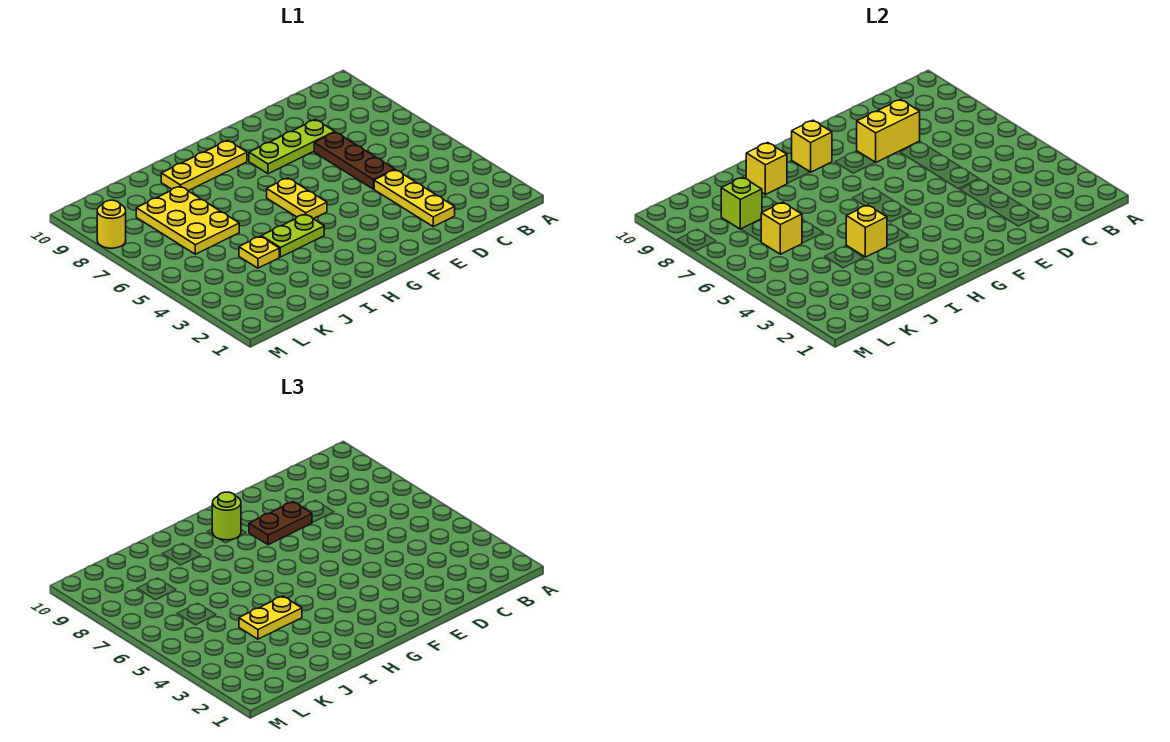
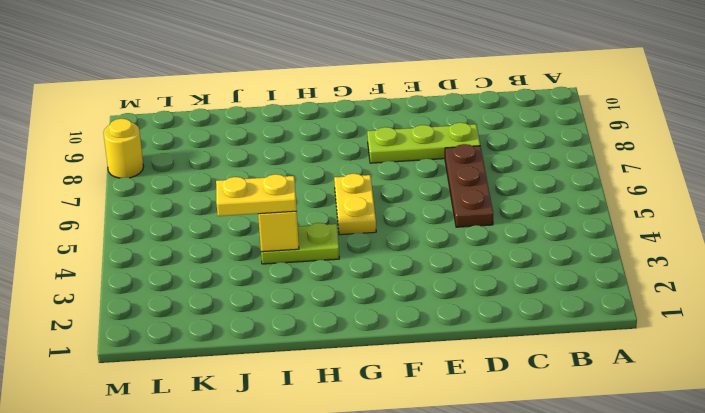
none -> yellow plate D2:D4 level 1
none -> yellow plate G9:I9 level 1
none -> yellow plate J4 level 1

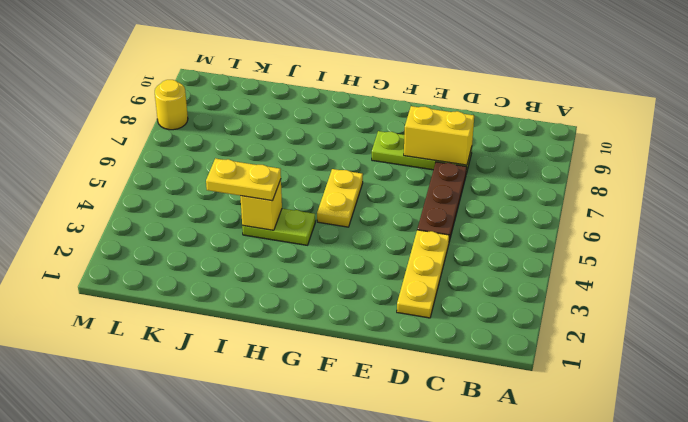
none -> yellow plate G9:I9 level 1
none -> yellow plate J4 level 1
none -> yellow plate J6:K8 level 1

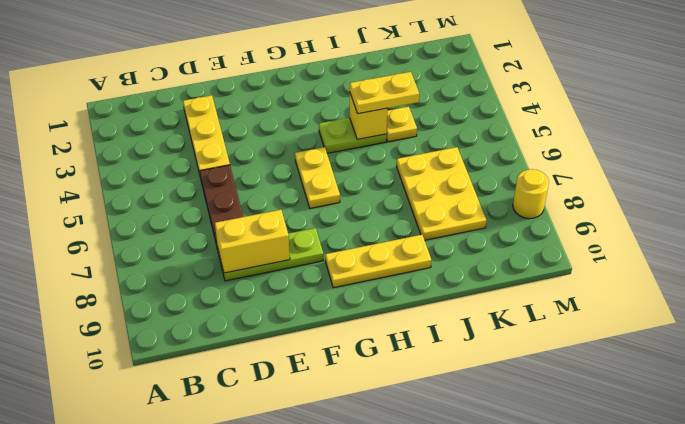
none -> yellow brick G9 level 2
none -> yellow brick I9 level 2
none -> yellow brick K6 level 2

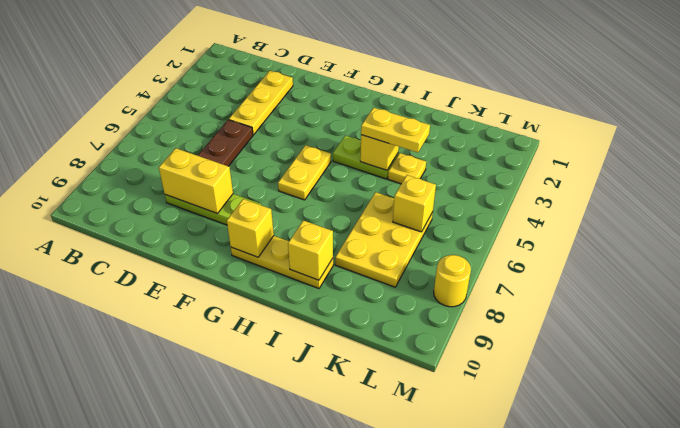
none -> lime brick K8 level 2
none -> brown plate E8:F8 level 3
none -> lime round brick G9 level 3

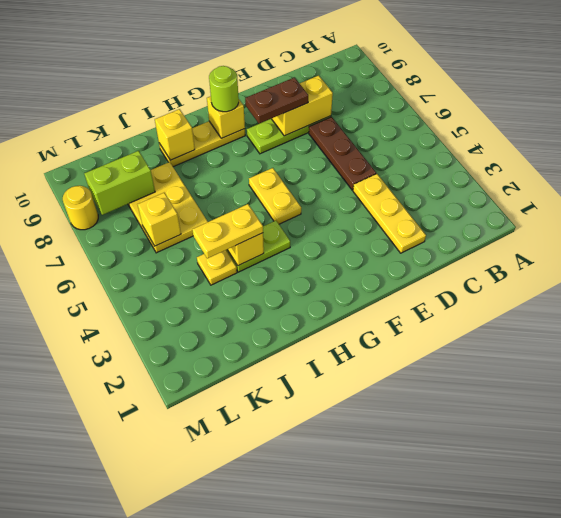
lime brick K8:L8 level 2 -> lime brick K8 level 2

